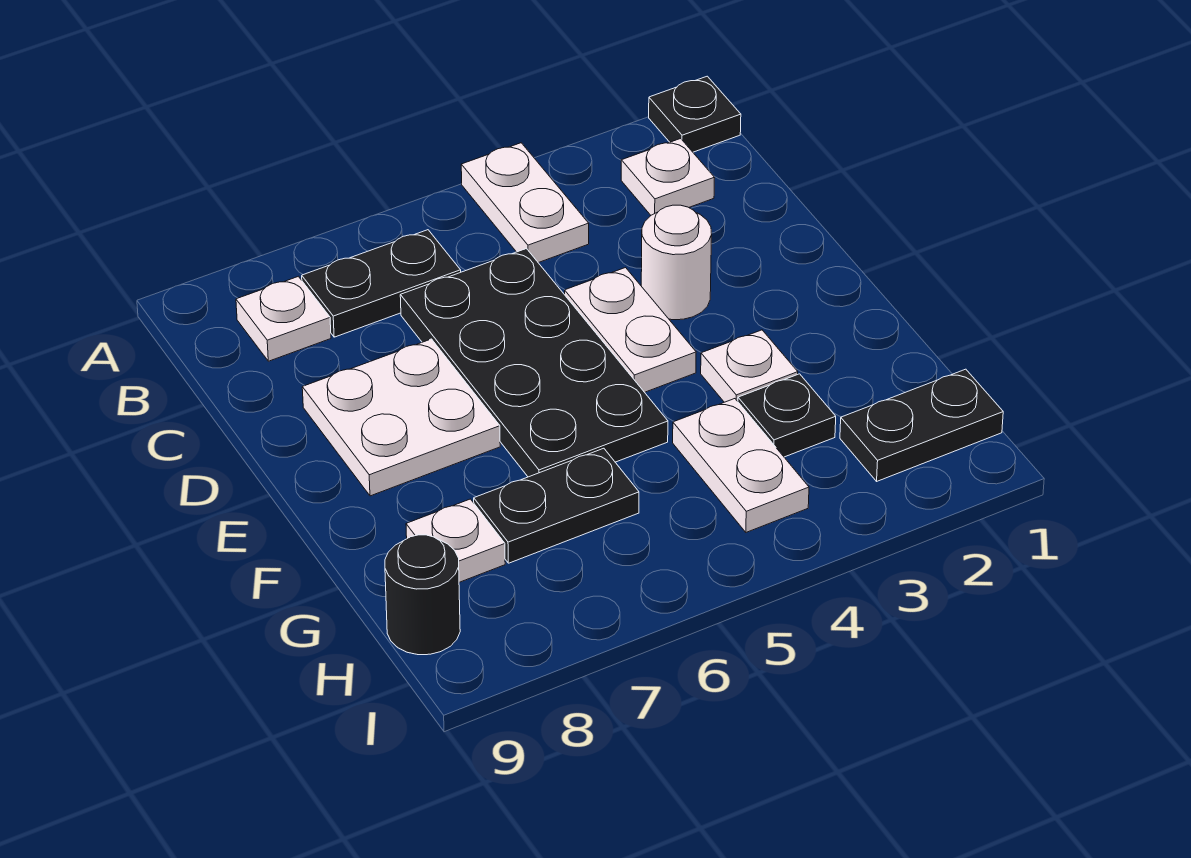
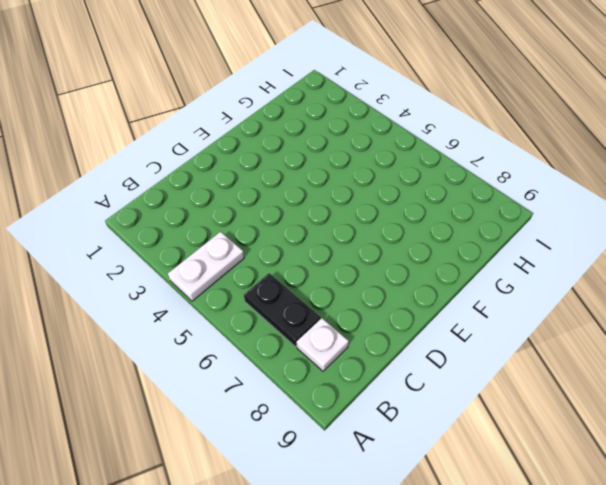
none -> black plate A1 level 1
none -> white plate B2 level 1
none -> black plate C5:F6 level 1

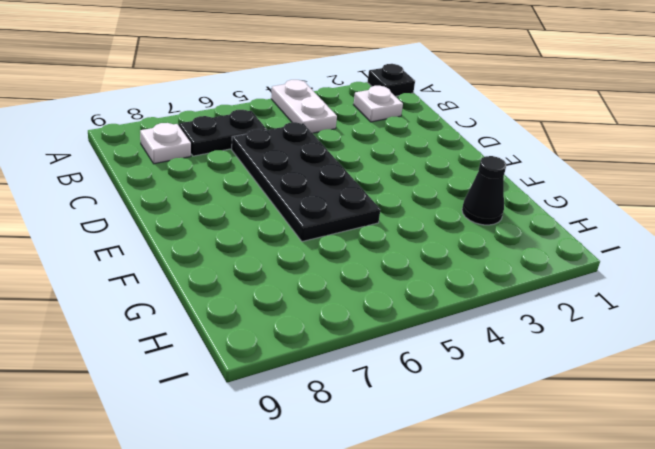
black cone G2 level 1 -> none
none -> white round brick D3 level 1
none -> white plate D4:E4 level 1
none -> white plate D7:E8 level 1

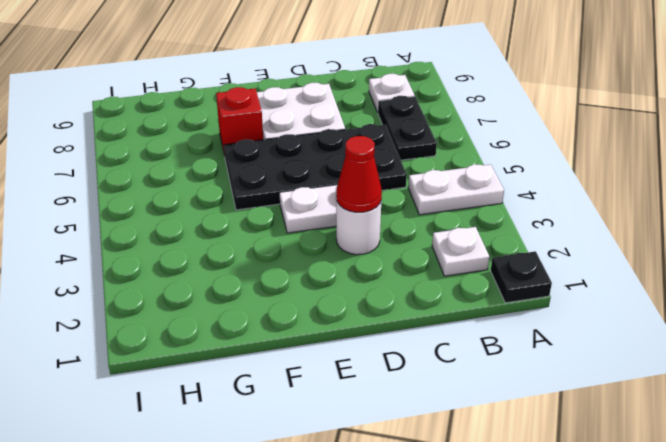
red cone D3 level 2 -> none
red brick F7 level 1 -> none
none -> white plate F3 level 1
none -> black plate G3 level 1
none -> white plate G4:H4 level 1

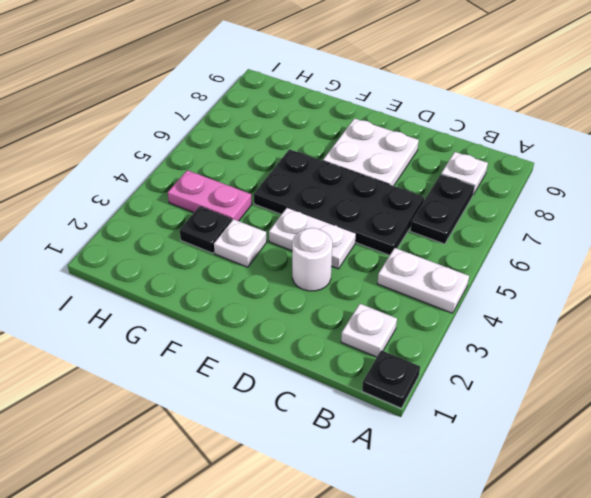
pink plate G4:H4 level 1 -> white plate G4:H4 level 1
none -> black plate G6:G7 level 1
none -> white plate G8 level 1
none -> black plate H1:H2 level 1

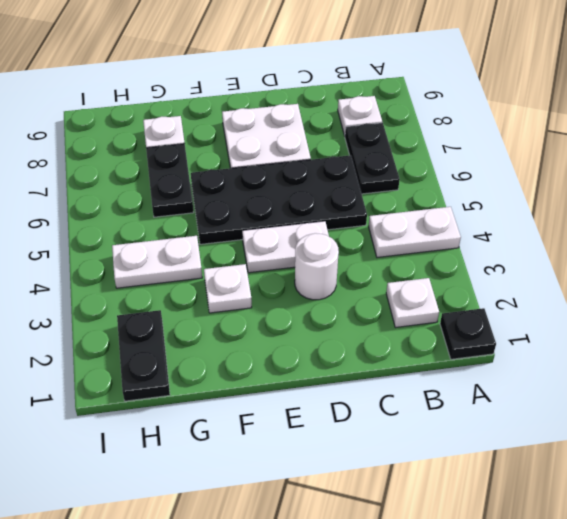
none -> black plate G3 level 1
none -> black round brick H9 level 1

